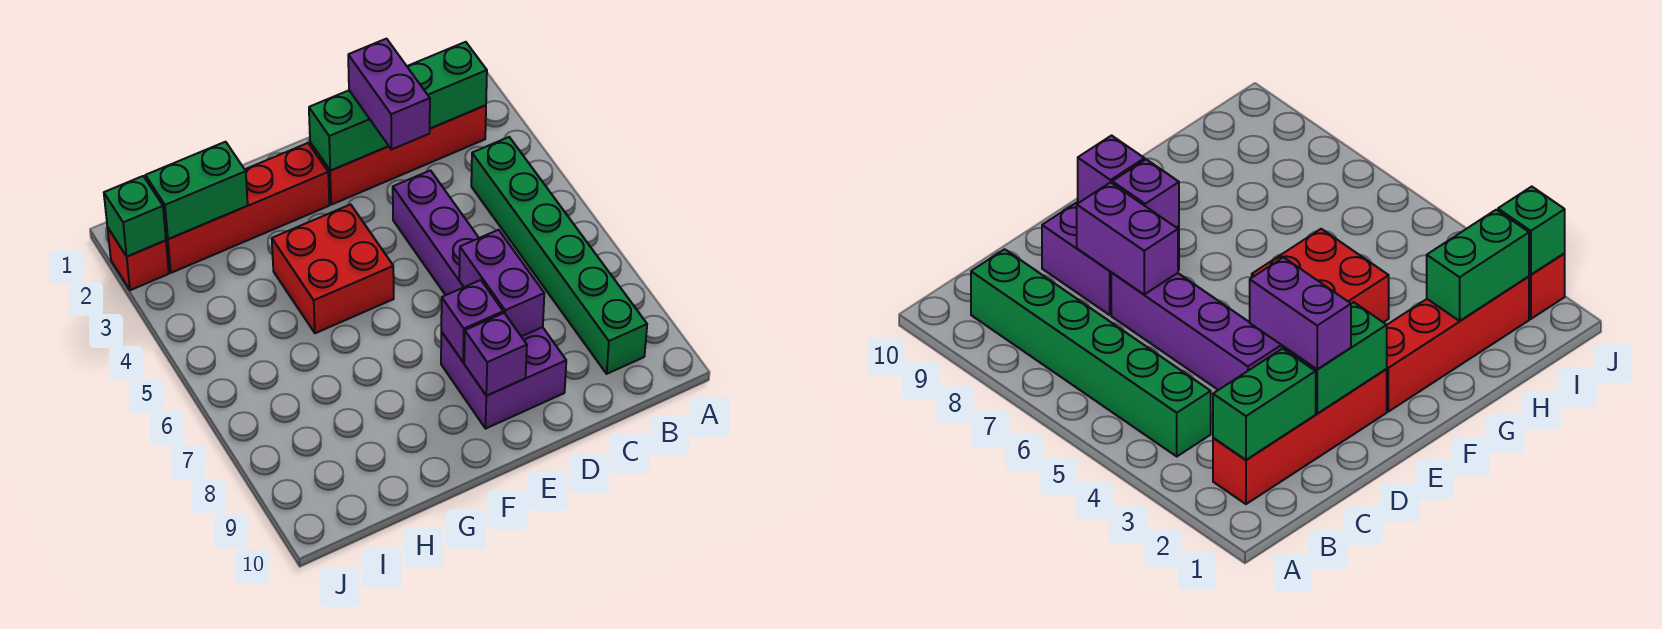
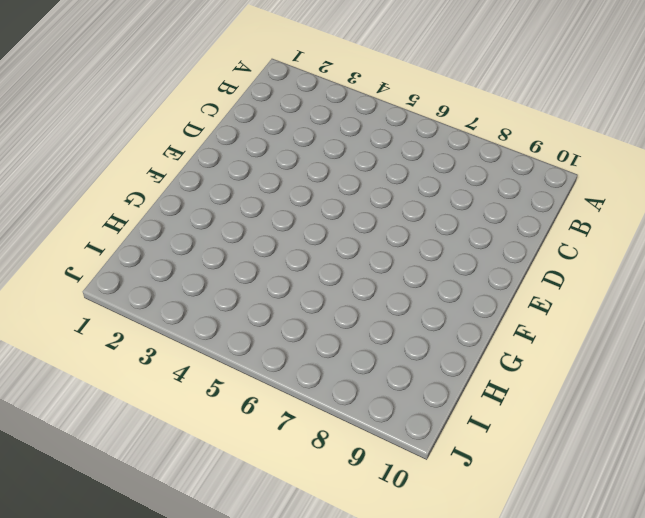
none -> red brick B2:E2 level 1
none -> green brick B4:B9 level 1
none -> purple brick D4:D7 level 1

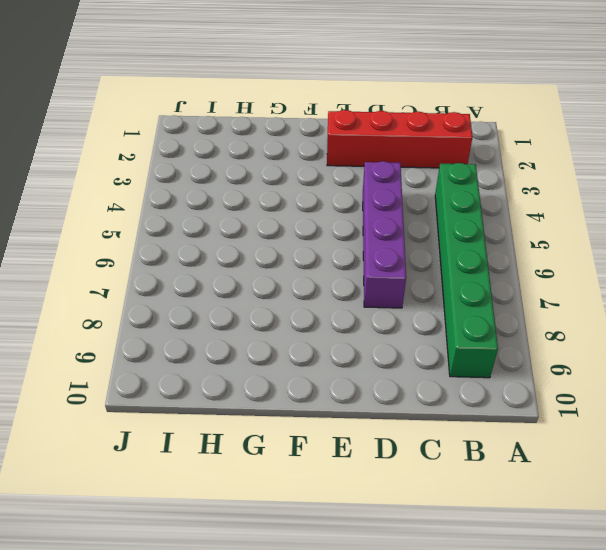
none -> purple brick D8:E9 level 1
none -> red brick F2:I2 level 1
none -> red brick F4:G5 level 1

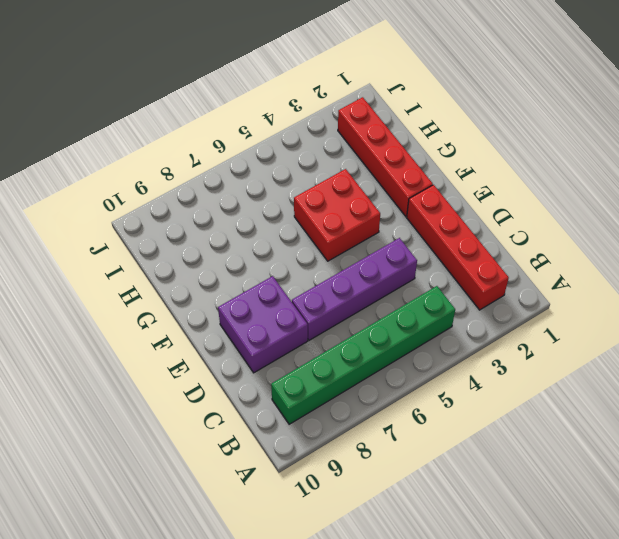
none -> red brick J2 level 1
none -> green brick B2:C2 level 2
none -> green brick D2:E2 level 2

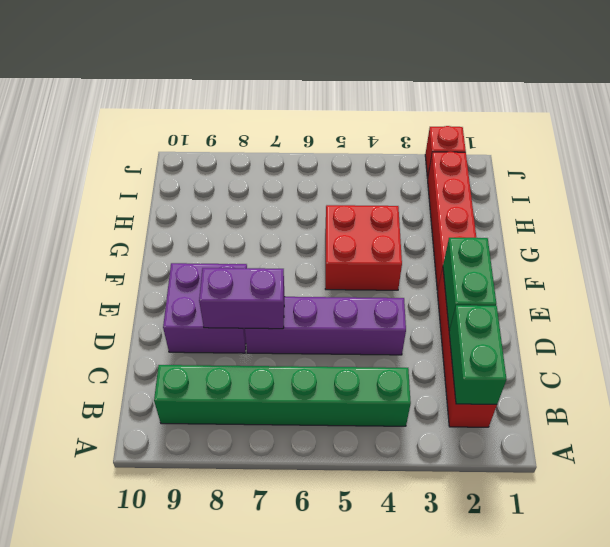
none -> purple brick E8 level 2
none -> purple brick E9 level 2
none -> green brick H2:I2 level 2

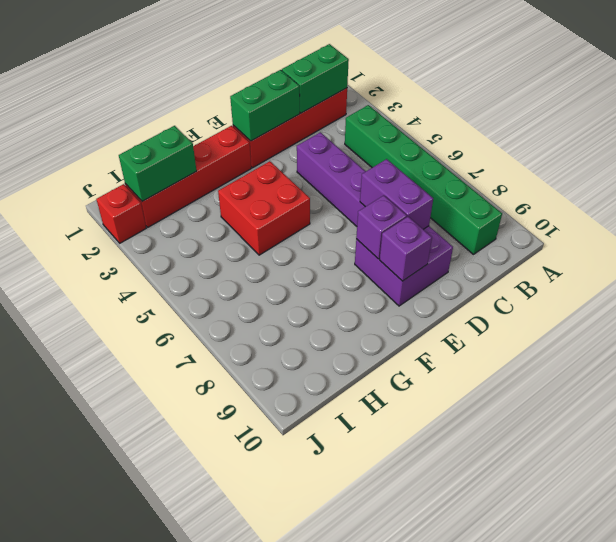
none -> green brick J2 level 2
none -> purple brick D2:D3 level 3

